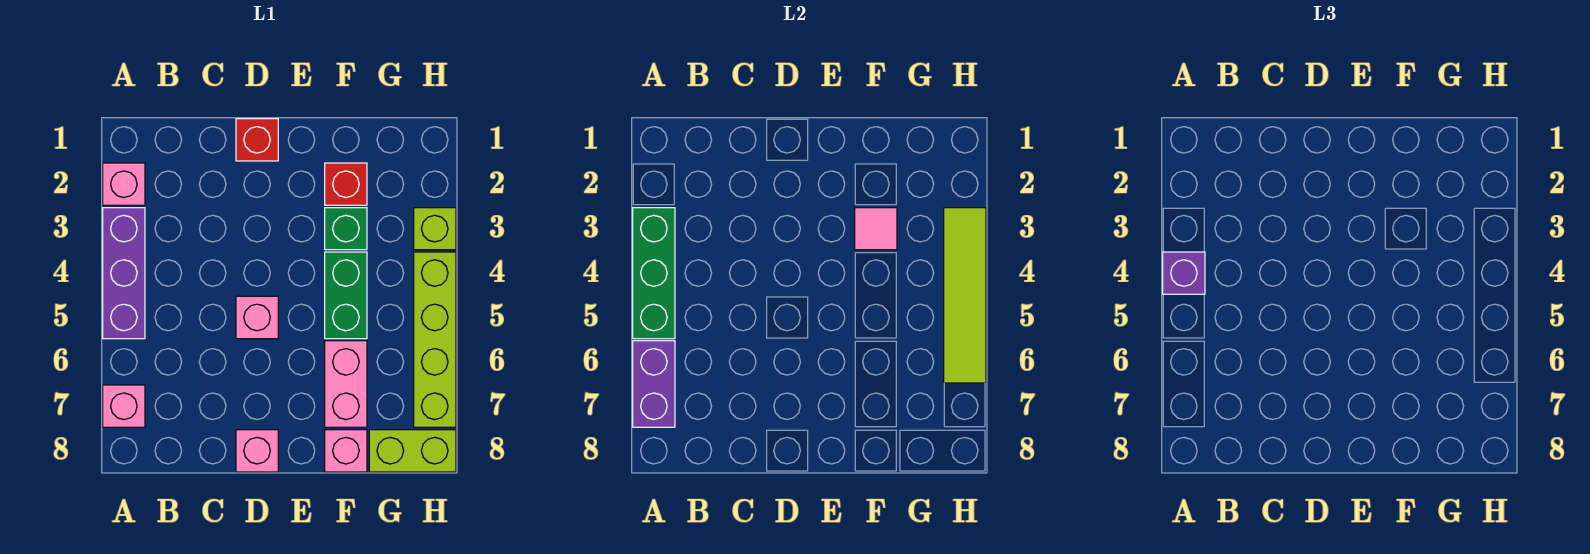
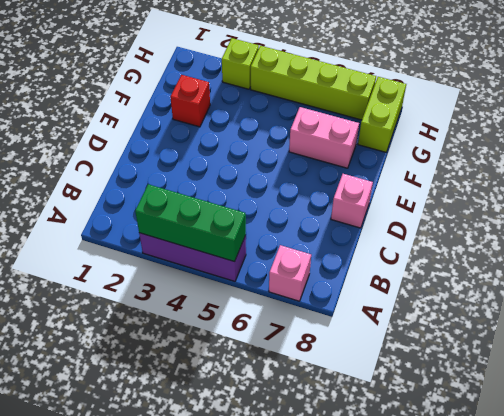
none -> pink brick A2 level 1
none -> red brick D1 level 1
none -> pink brick D5 level 1

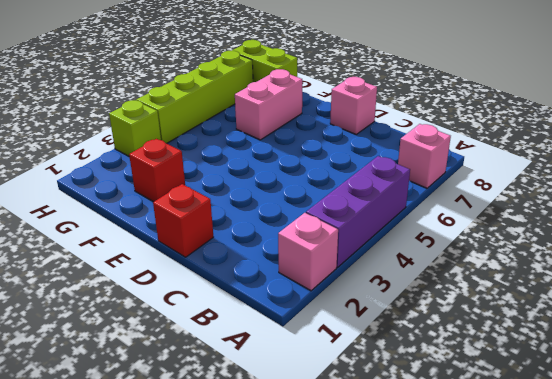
none -> pink brick D5 level 1
none -> green brick F3 level 1
none -> green brick F4:F5 level 1

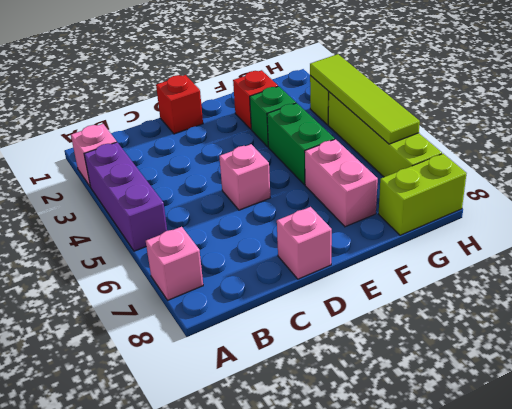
none -> pink brick F8 level 1
none -> green brick A3:A5 level 2
none -> purple brick A6:A7 level 2

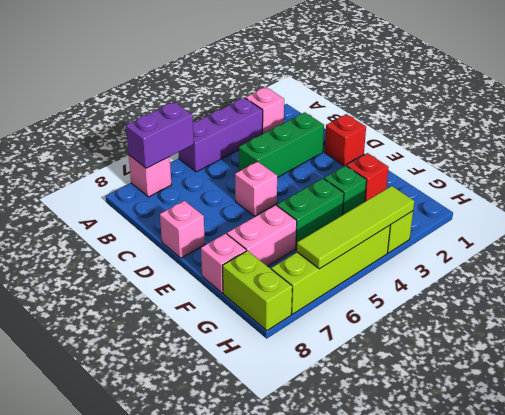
green brick C2:C4 level 1 -> green brick A3:A5 level 2
none -> pink tile F3 level 2
none -> purple brick A4 level 3

